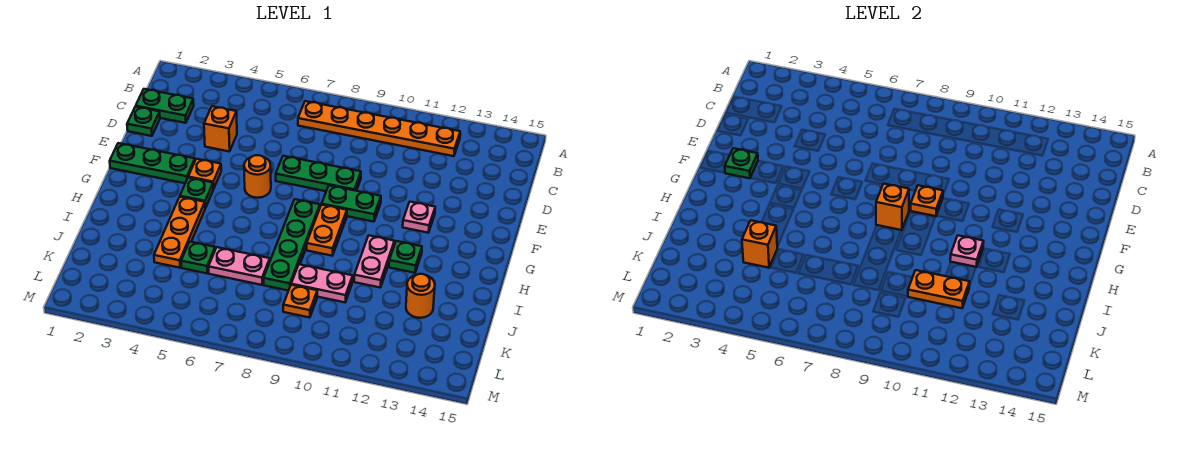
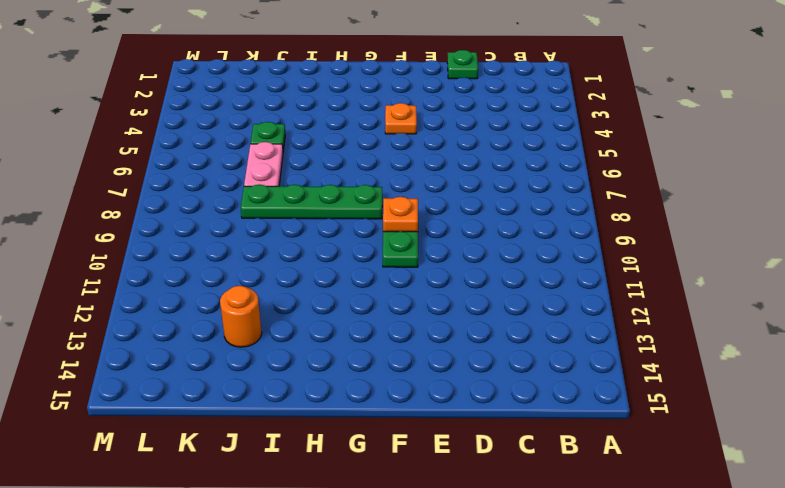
none -> orange plate B7:B12 level 1
none -> green plate C1:C2 level 1
none -> orange brick D4 level 1

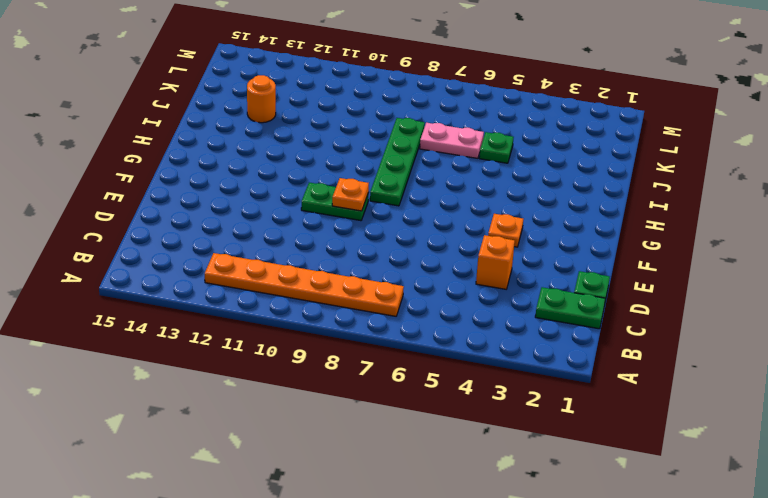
none -> green plate E7:E9 level 1
none -> green plate F1:F3 level 1
none -> orange round brick F6 level 1

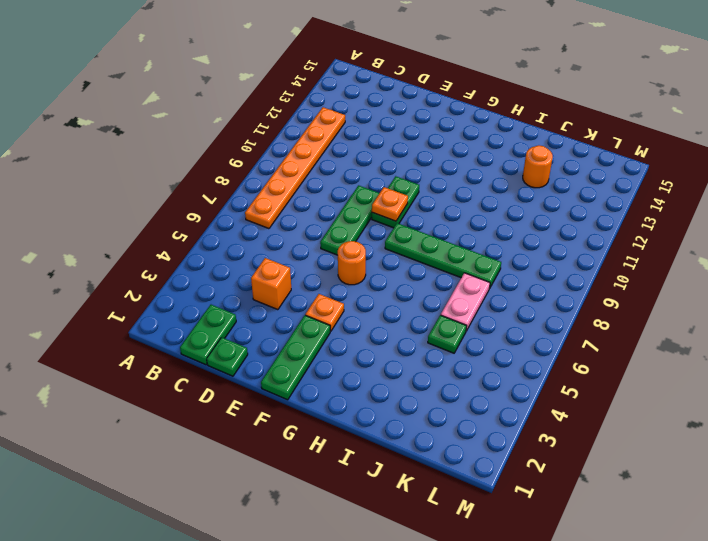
none -> pink plate F12 level 1
none -> green plate G4 level 1
none -> orange plate G9:H9 level 1

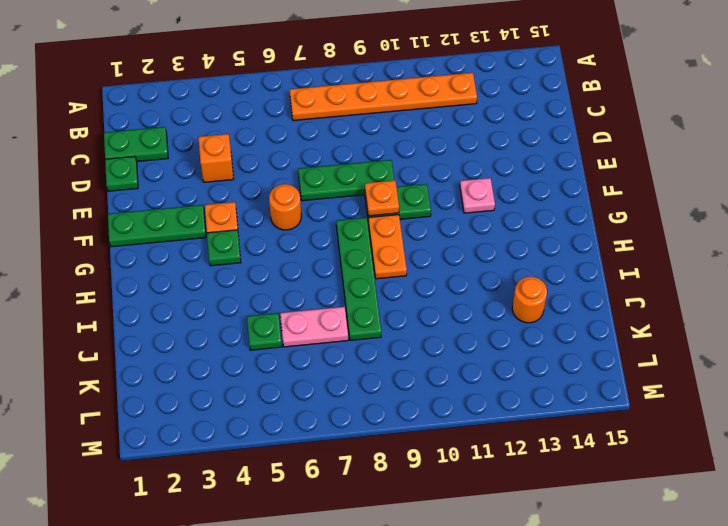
none -> orange plate H4:J4 level 1
none -> pink plate H11:I11 level 1
none -> green plate H12 level 1

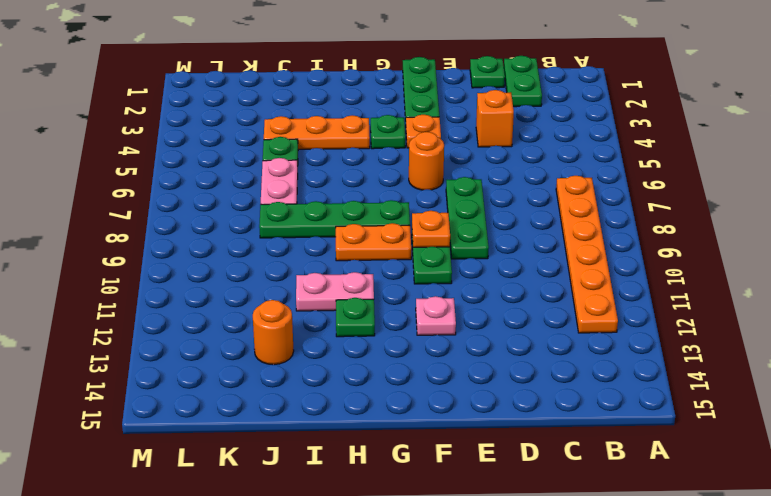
none -> pink plate J9:J10 level 1
none -> orange plate K9 level 1
none -> green plate F2 level 2

